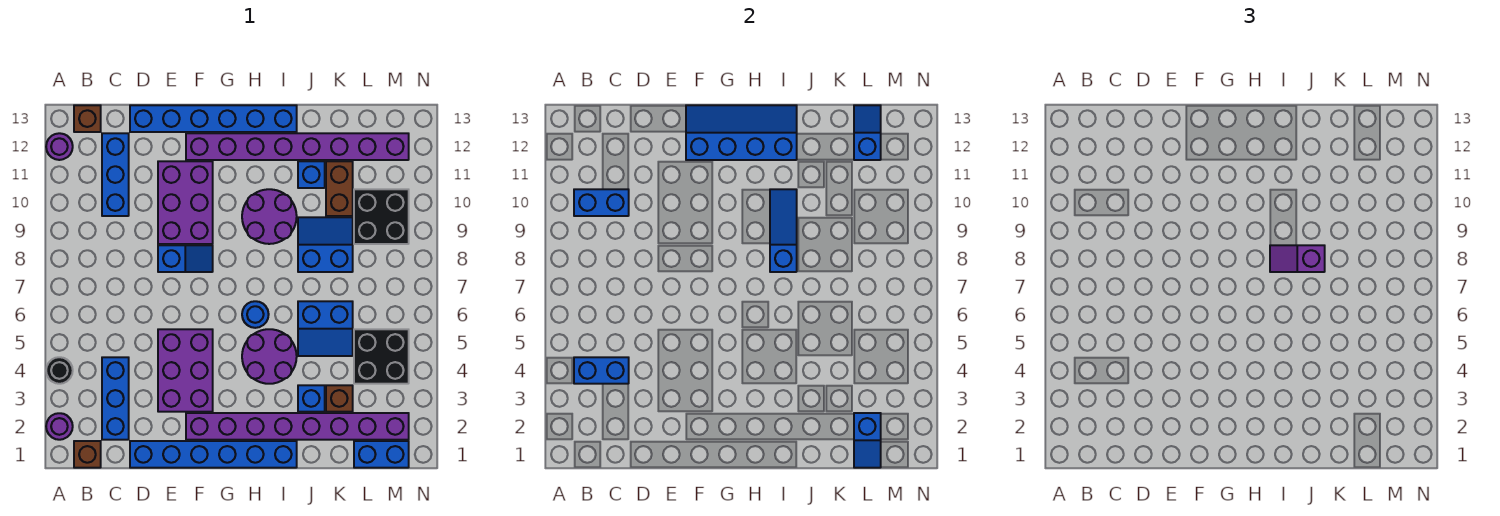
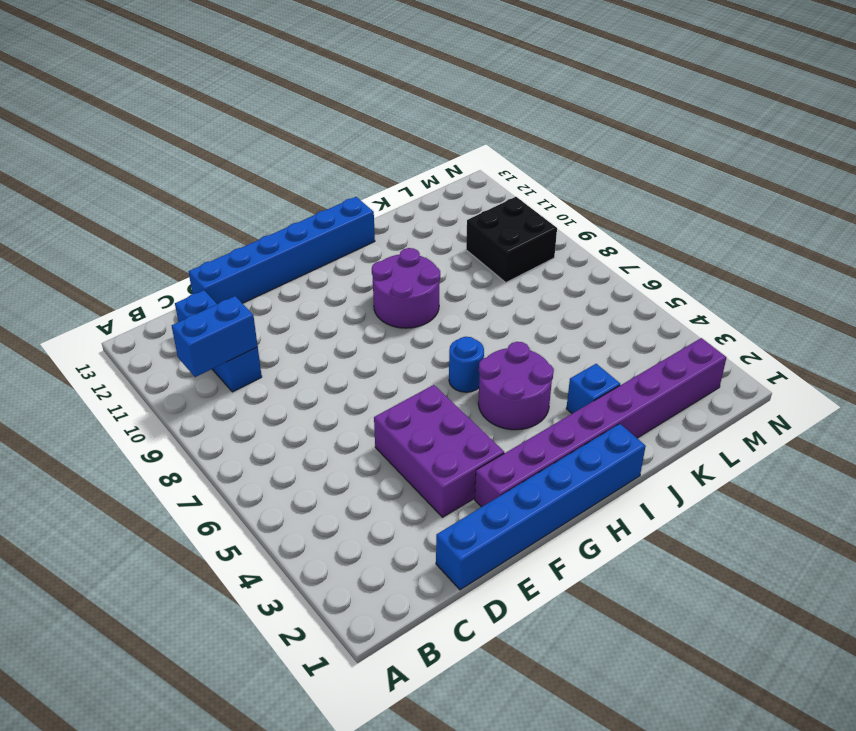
none -> purple round brick A2 level 1
none -> black round brick A4 level 1
none -> purple round brick A12 level 1
none -> brown brick B1 level 1

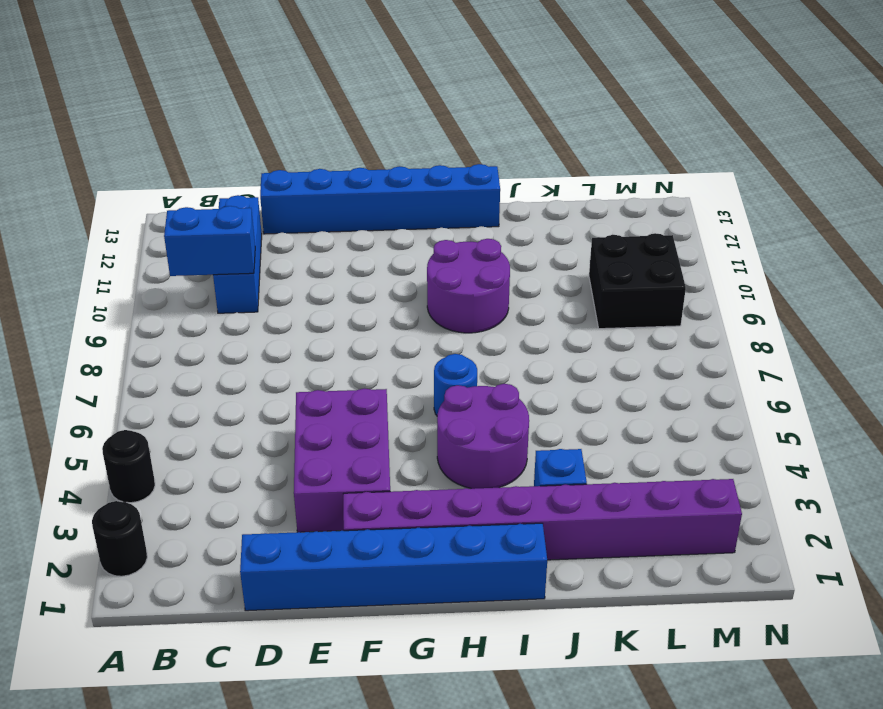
black round brick A2 level 1 -> purple round brick A2 level 1
none -> purple round brick A12 level 1
none -> brown brick B1 level 1
none -> brown brick B13 level 1
none -> blue brick C2:C4 level 1

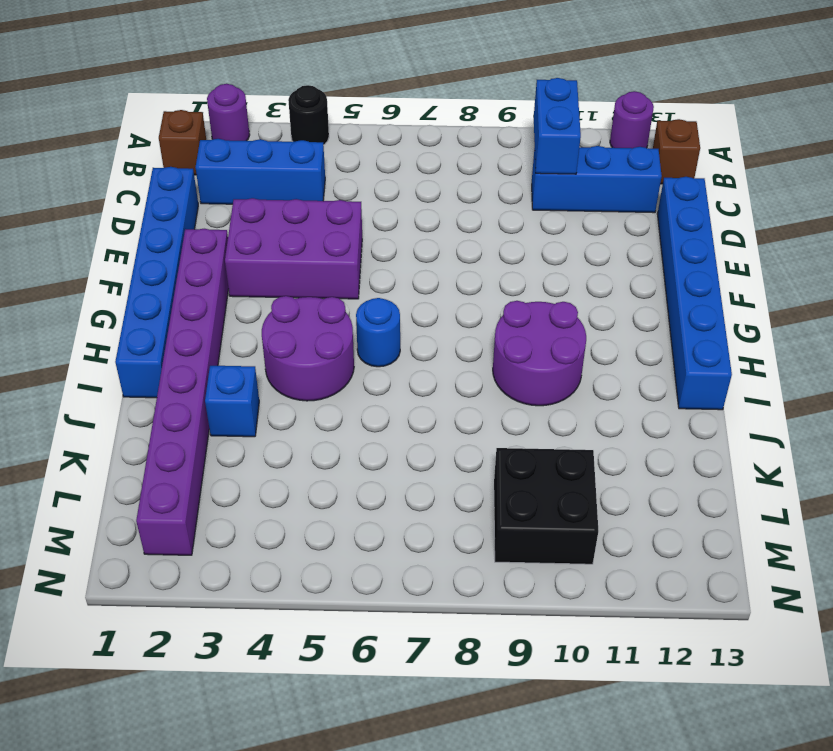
none -> blue slope E8:F8 level 1 top E
none -> purple brick E9:F11 level 1
none -> purple brick F12:M12 level 1
none -> blue slope J5:K6 level 1 top 6

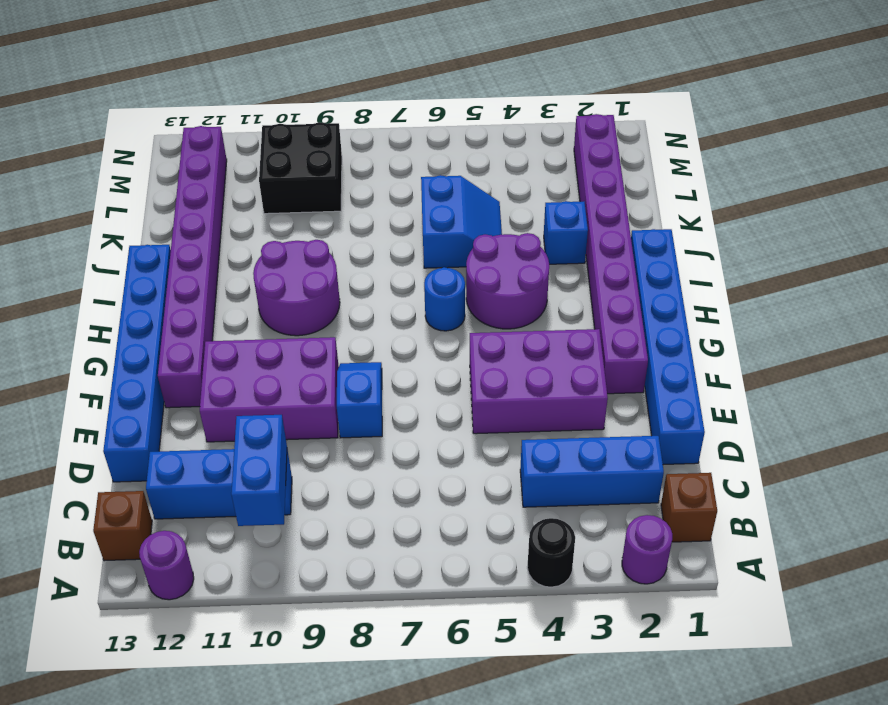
none -> blue slope J8:K9 level 1 top 8
none -> blue brick J11 level 1
none -> brown brick K3 level 1
none -> brown brick K10:K11 level 1

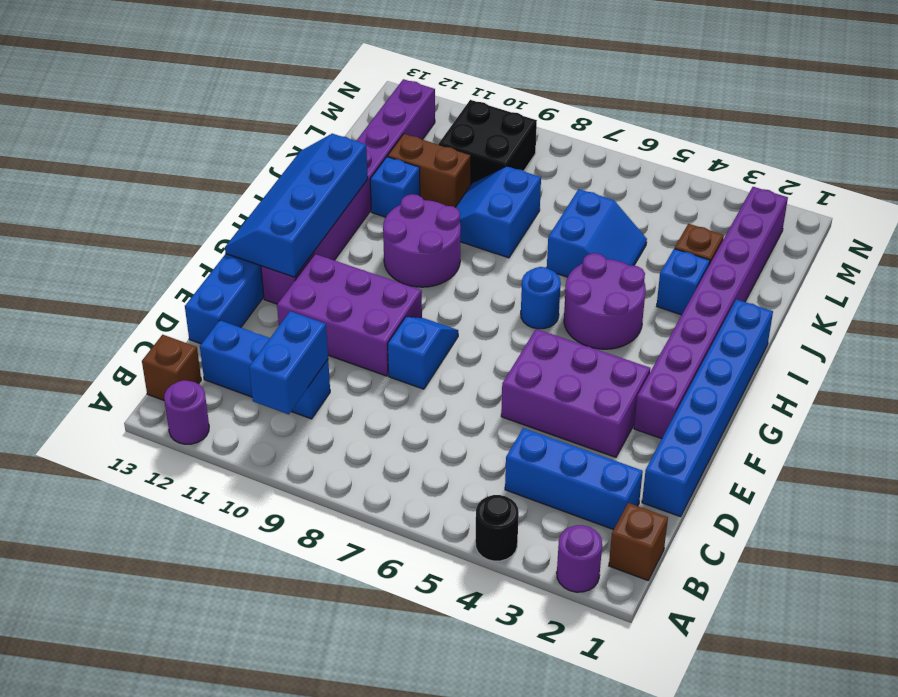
none -> blue brick L1:M1 level 1
none -> black brick L4:M5 level 1
none -> blue brick B4:C4 level 2
none -> blue slope I8:I10 level 2 top 8

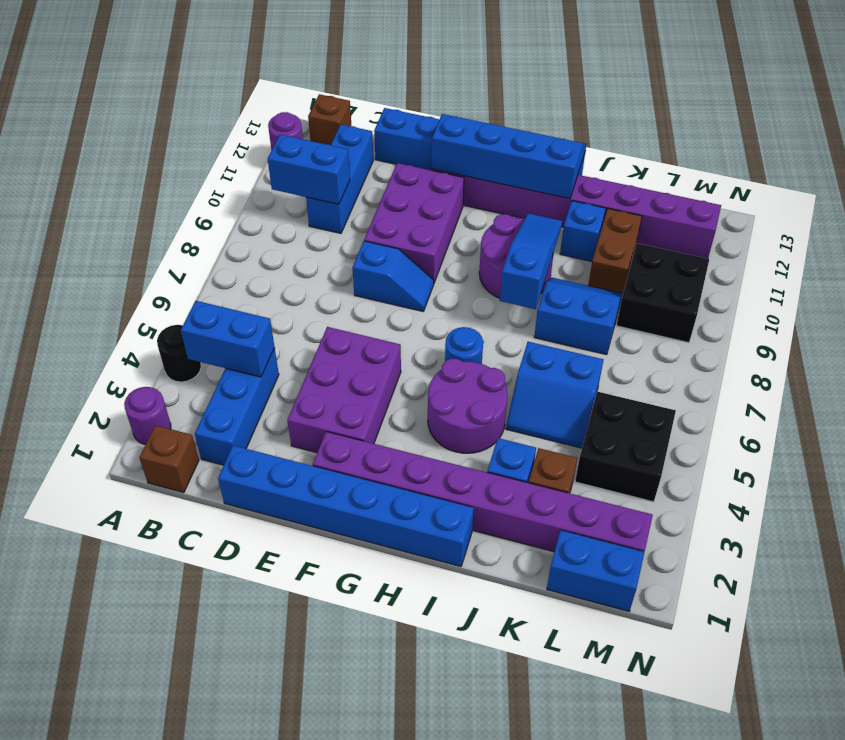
none -> blue slope L1:L2 level 2 top 2
none -> blue slope L12:L13 level 2 top 12
none -> purple slope I8:J8 level 3 top J

